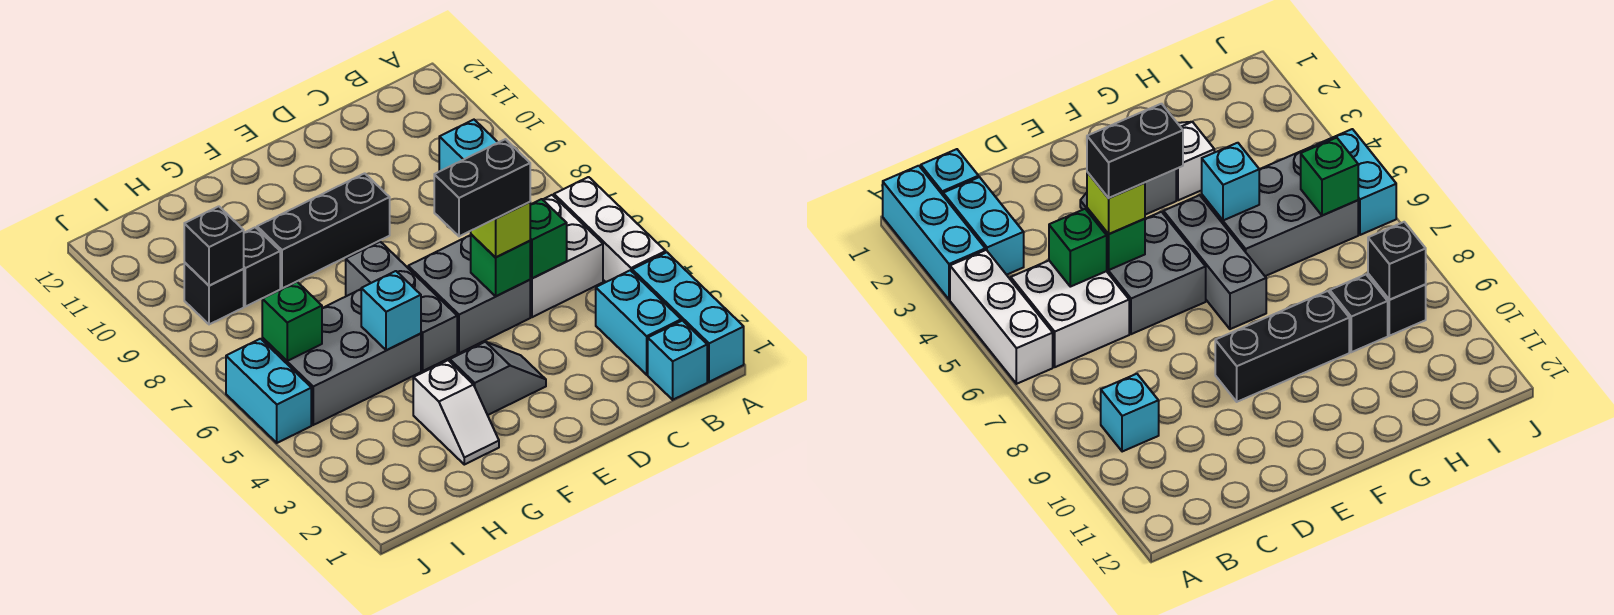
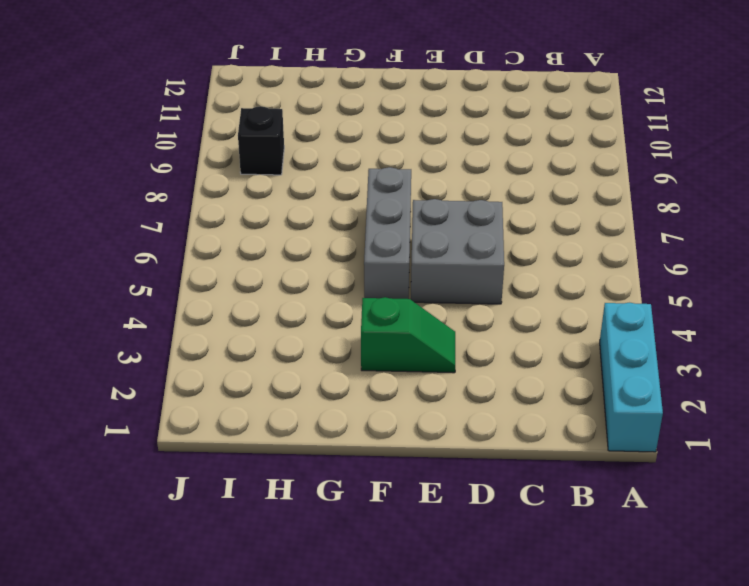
green slope E3:F3 level 1 top F -> grey slope E3:F3 level 1 top F
none -> white brick A4:A6 level 1
none -> cyan brick B1 level 1
none -> cyan brick B2:B3 level 1

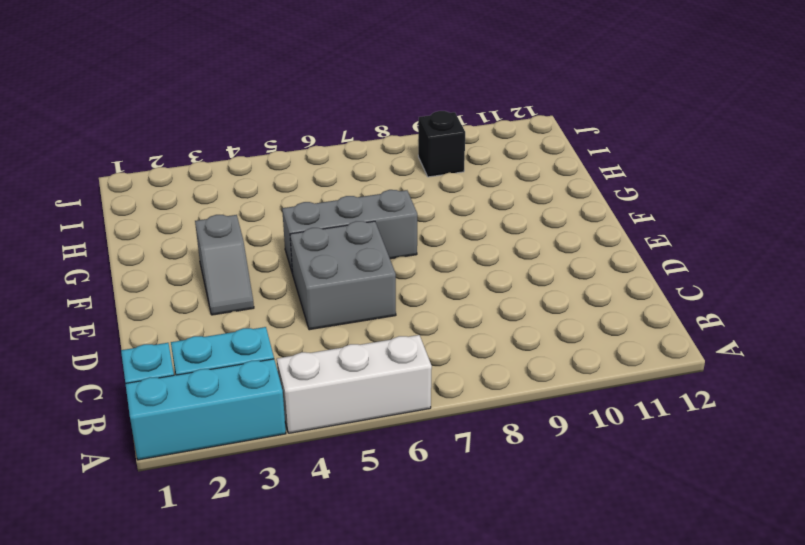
none -> white brick B5:C6 level 1
none -> cyan brick B9 level 1
none -> black brick E9:G9 level 1

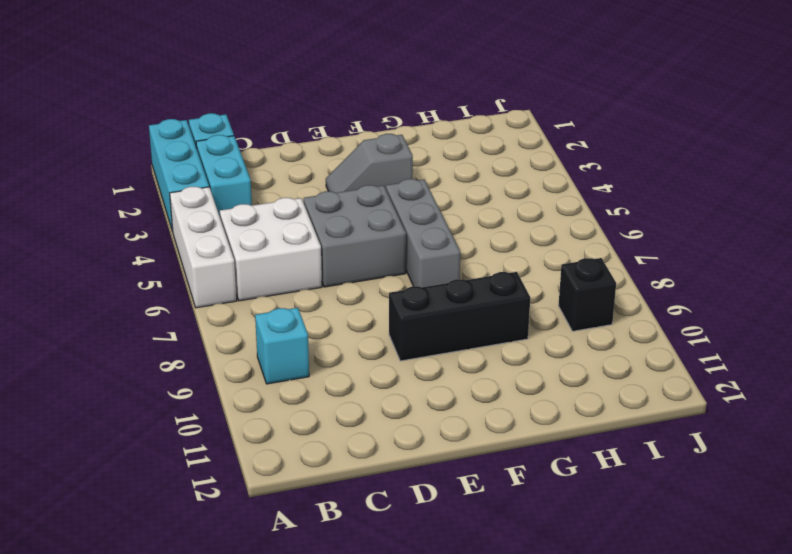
none -> white slope G2:G3 level 1 top 3
none -> grey brick G5:I6 level 1
none -> black brick H9 level 1

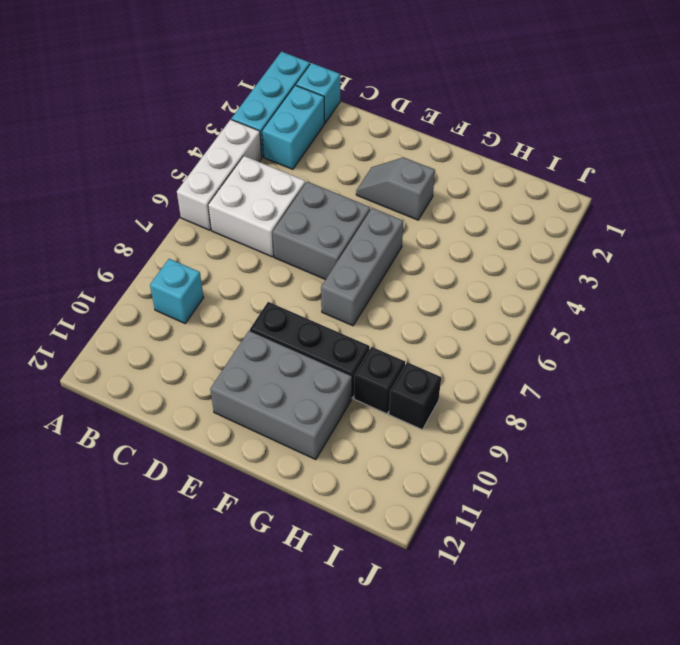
grey brick E10:G11 level 1 -> grey brick G5:I6 level 1
none -> white slope G2:G3 level 1 top 3
none -> cyan brick J5:J6 level 1
none -> green brick C5 level 2

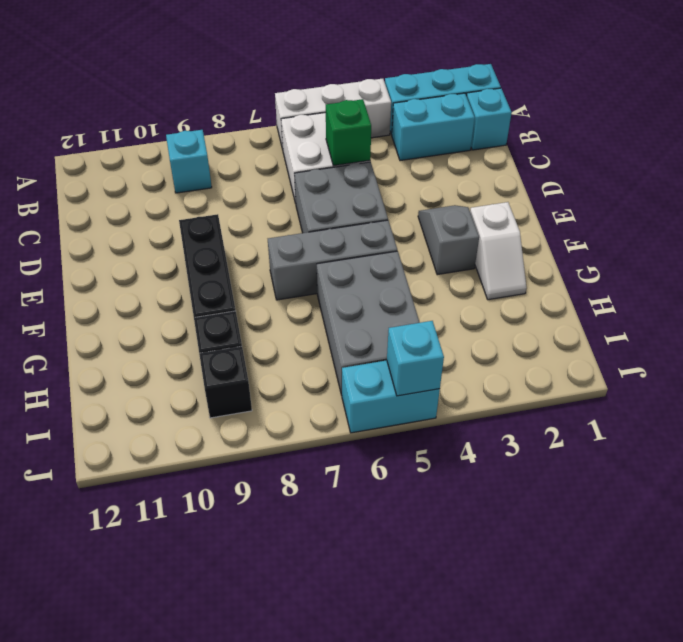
white slope F2:G2 level 1 top F -> white slope G2:G3 level 1 top 3
cyan brick J5 level 2 -> cyan brick G5 level 2
none -> green brick D5 level 2
none -> green brick I6 level 2
none -> black brick I9 level 2

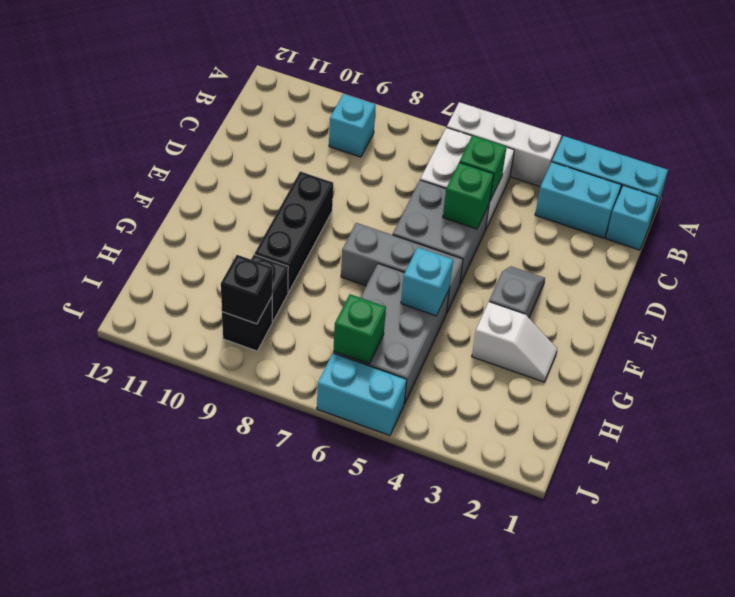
none -> lime brick D5 level 3
none -> black brick D5:E5 level 4

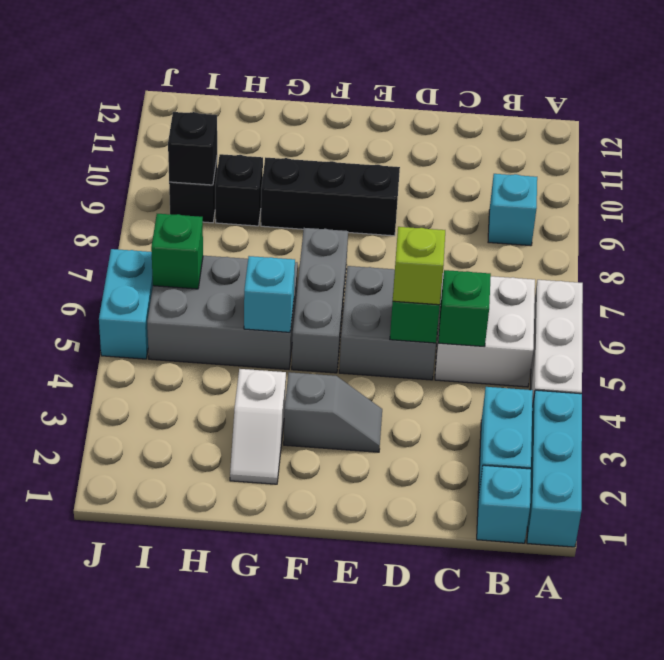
none -> black brick D5:E5 level 4

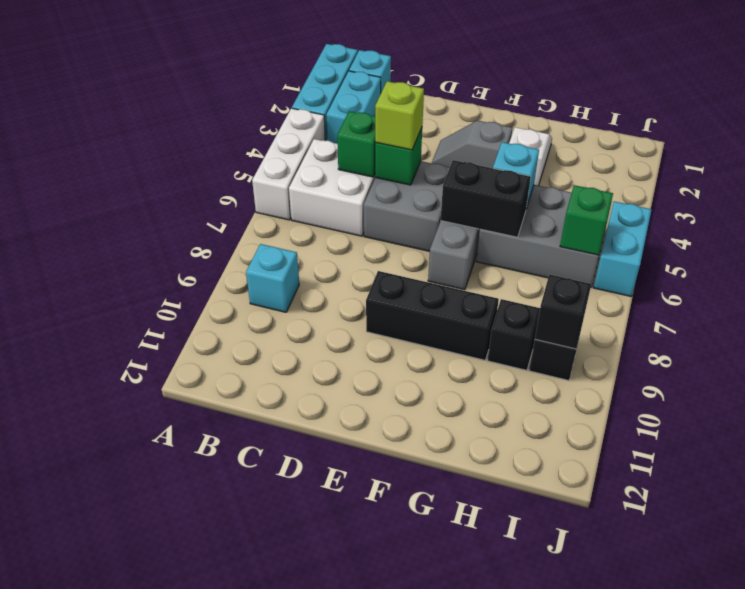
black brick F6:G6 level 2 -> black brick D5:E5 level 4

